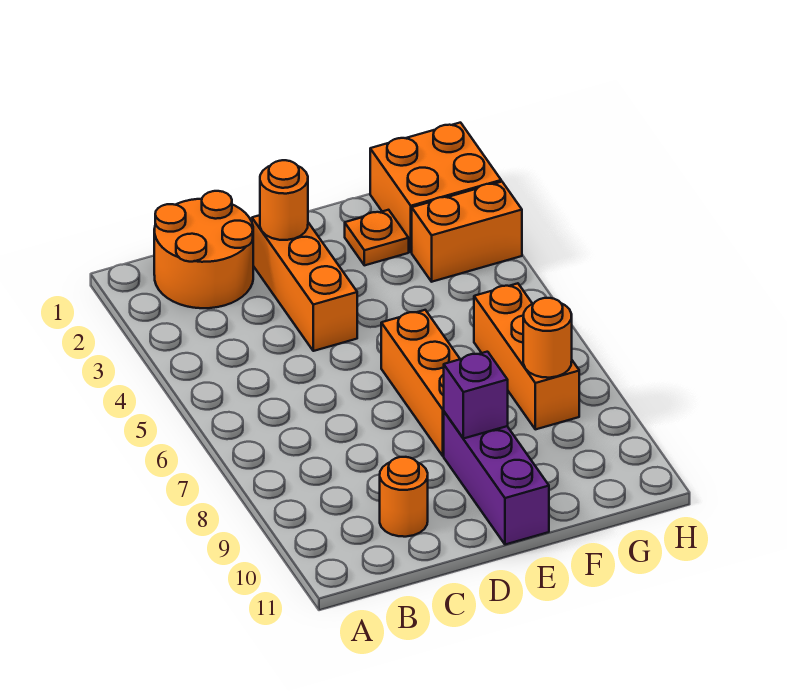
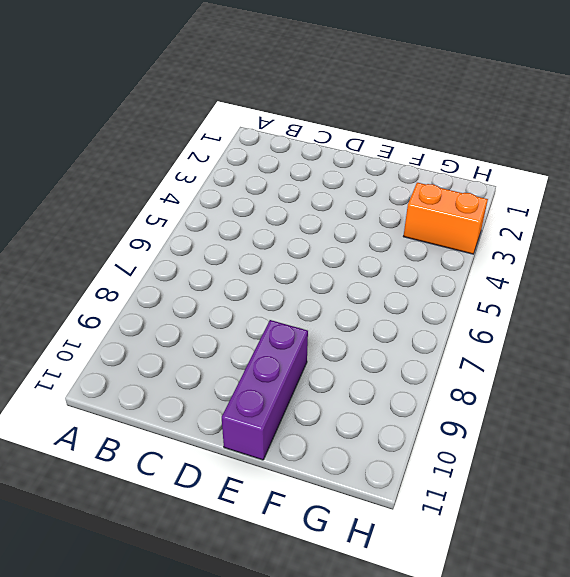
none -> orange round brick B1:C2 level 1
none -> orange round brick C10 level 1
none -> orange brick D2:D4 level 1

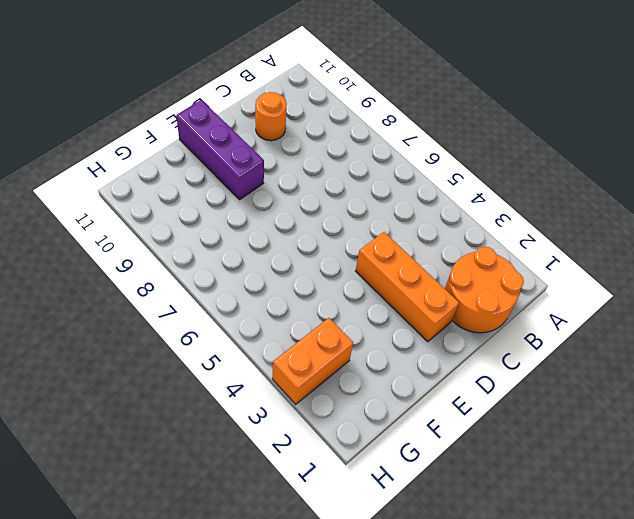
none -> orange brick E6:E8 level 1
none -> orange plate F2 level 1
none -> orange brick G1:H2 level 1

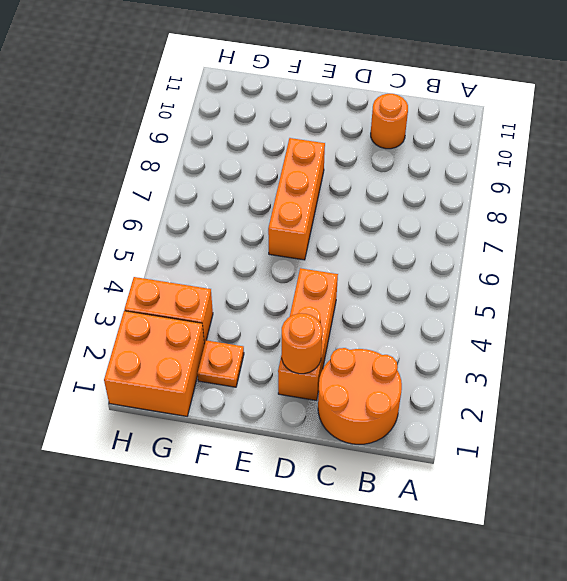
none -> purple brick E9:E11 level 1
none -> orange brick G6:G8 level 1
none -> purple brick E9 level 2

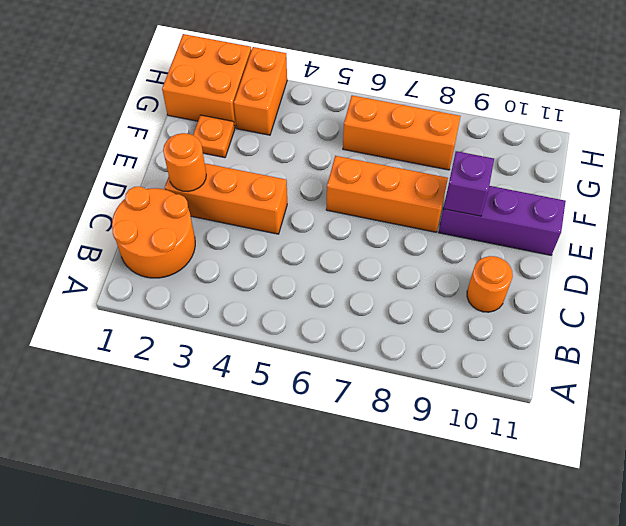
none -> orange round brick G8 level 2

